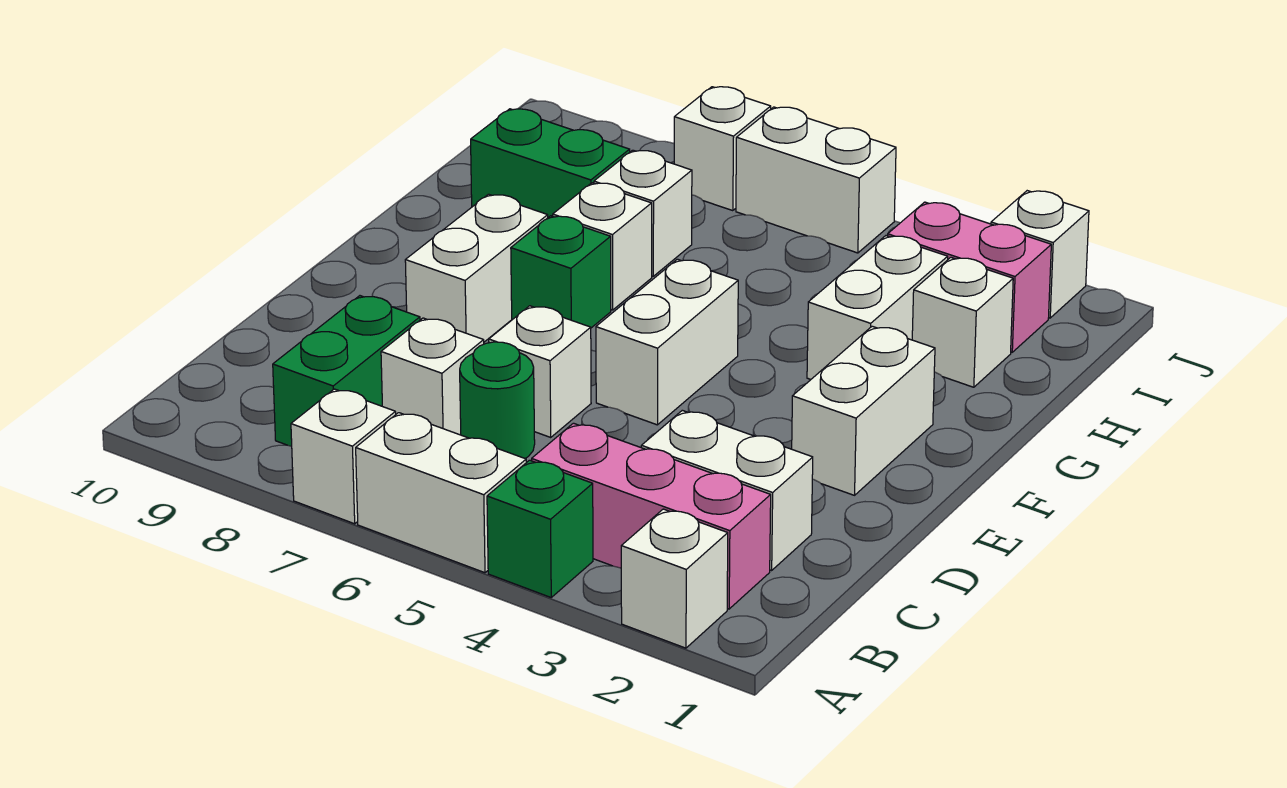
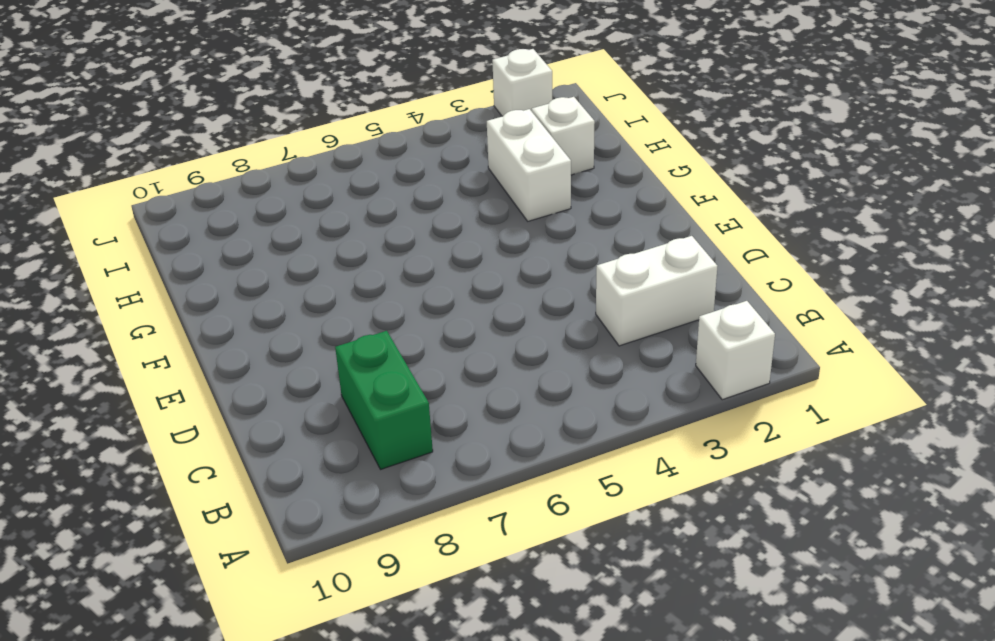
none -> green brick A4 level 1
none -> white brick A5:A6 level 1
none -> white brick A7 level 1

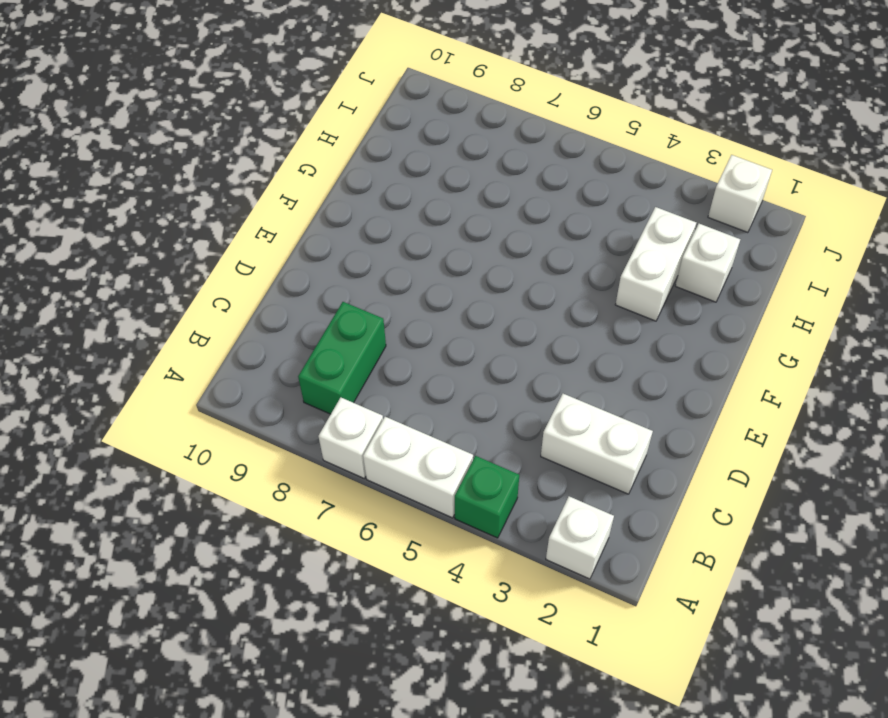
none -> pink brick B2:B4 level 1
none -> green round brick C6 level 1
none -> white brick C7 level 1

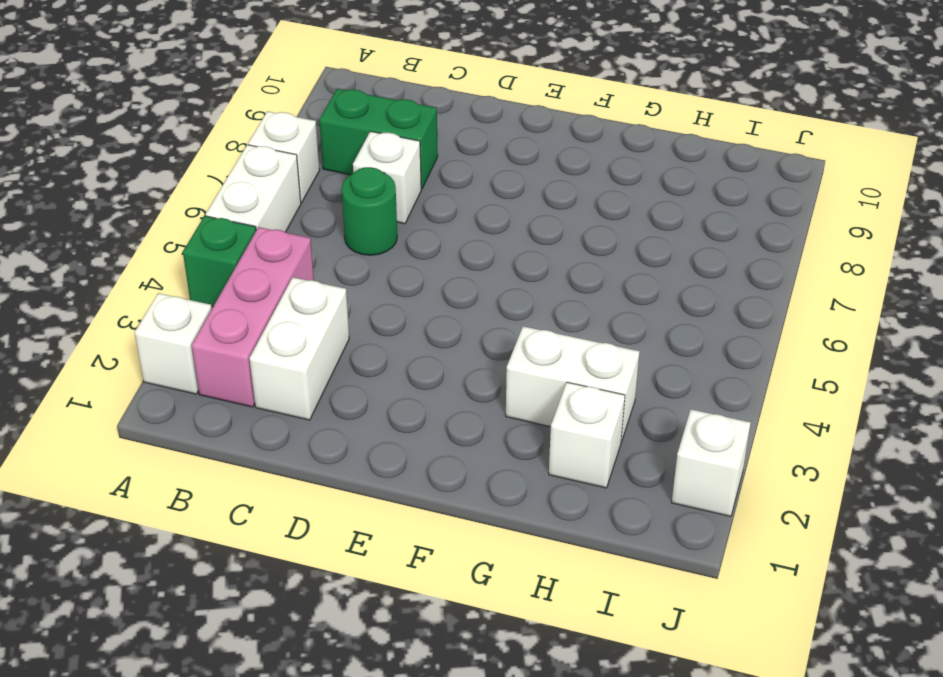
none -> white brick D6 level 1
none -> white brick E2:F2 level 1
none -> white brick E5:F5 level 1

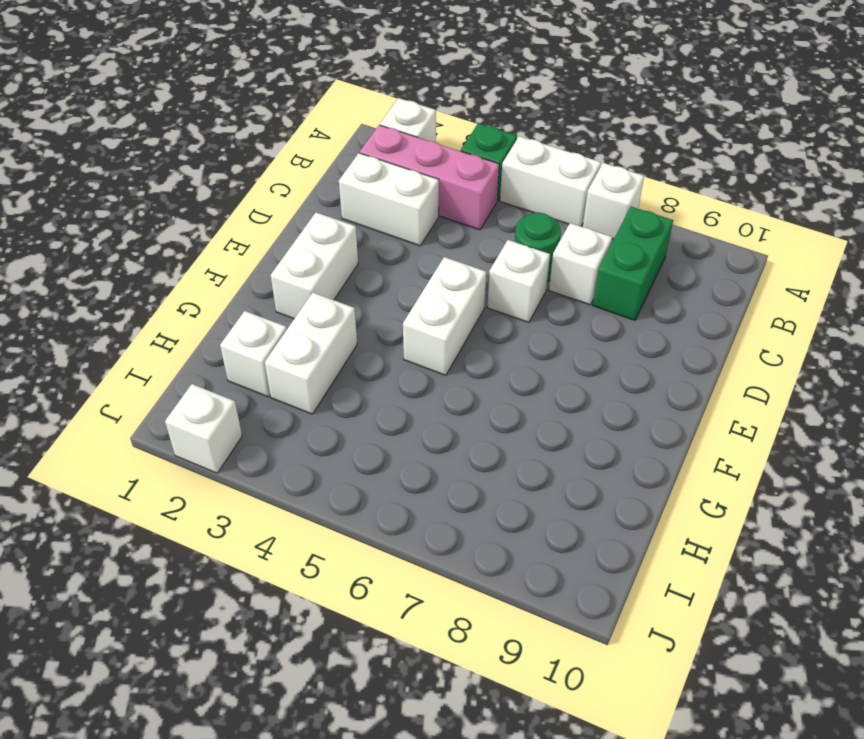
none -> white brick E8:F8 level 1
none -> green brick F7 level 1
none -> white brick G7 level 1

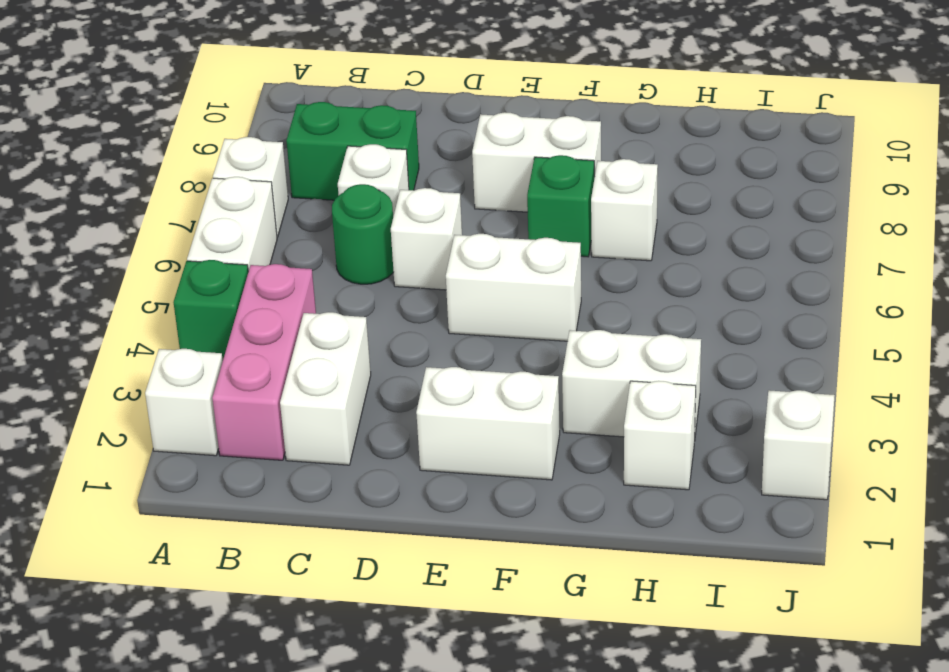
none -> white brick H7 level 1
none -> green brick H8:H9 level 1
none -> pink brick I2:I3 level 1

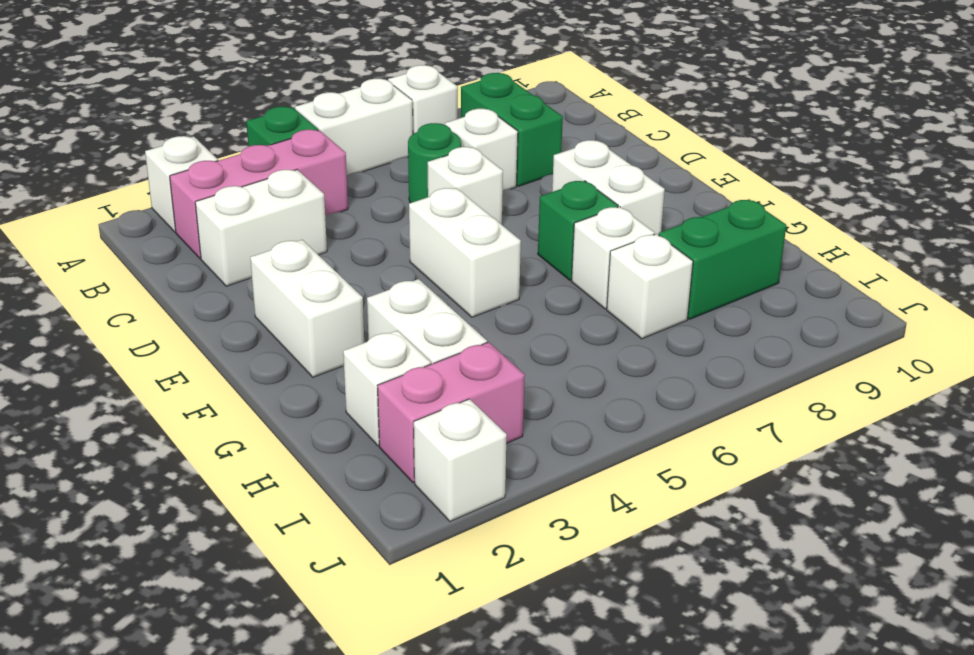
none -> white brick J5:J6 level 1
none -> white brick J7 level 1

